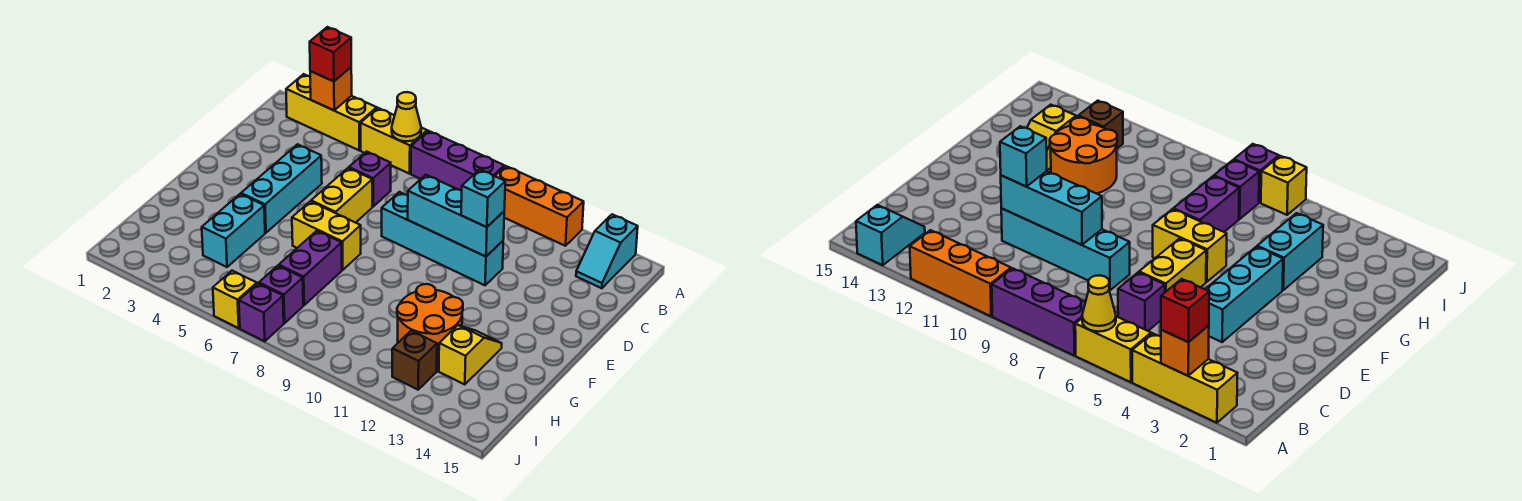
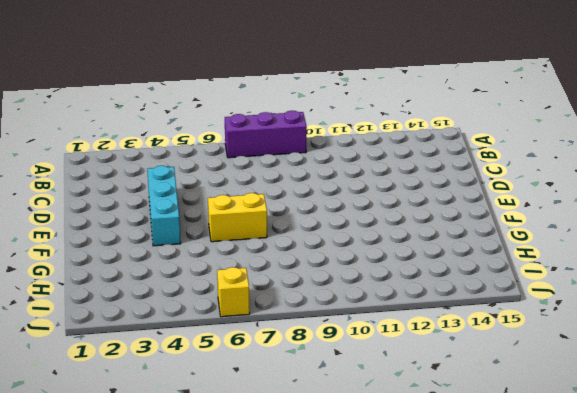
none -> yellow brick A2:A4 level 1
none -> yellow brick A5:A6 level 1
none -> orange brick A10:A12 level 1

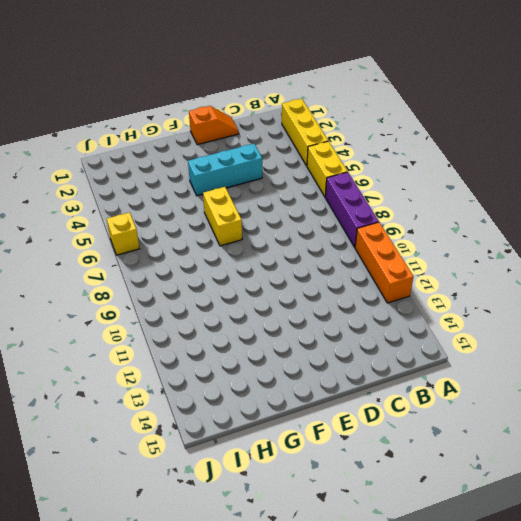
orange slope D1:E1 level 1 top E -> none
none -> cyan slope A14:B14 level 1 top A
none -> purple brick C6 level 1
none -> yellow brick D6:E6 level 1

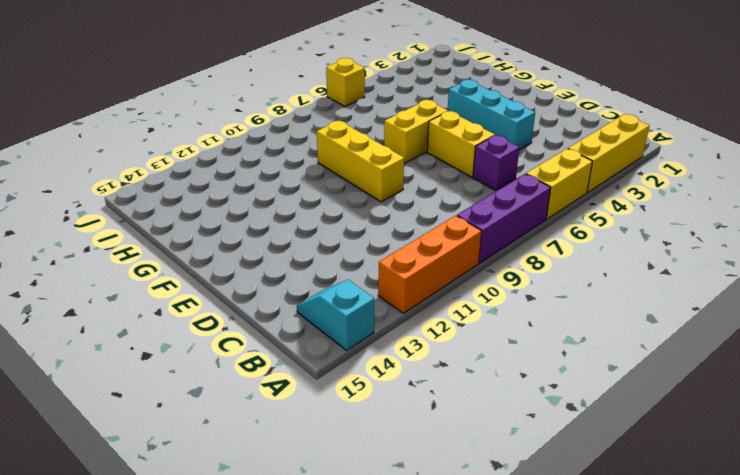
yellow brick E9:G9 level 1 -> none
none -> cyan brick D8:D11 level 1
none -> cyan brick G4:H4 level 1
none -> purple brick G7:H7 level 1

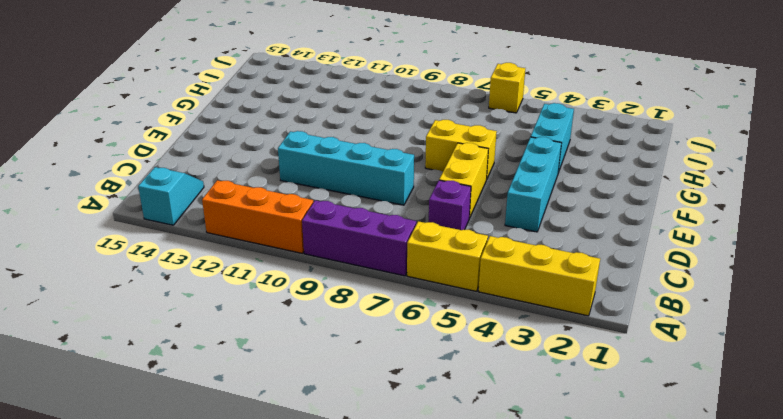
none -> purple brick G7:H7 level 1
none -> orange round brick G11:H12 level 1
none -> yellow slope G13:H13 level 1 top H

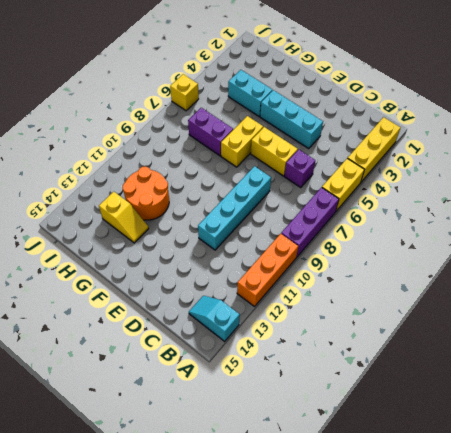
none -> purple brick I7 level 1
none -> brown brick I12 level 1
none -> purple brick J7 level 1

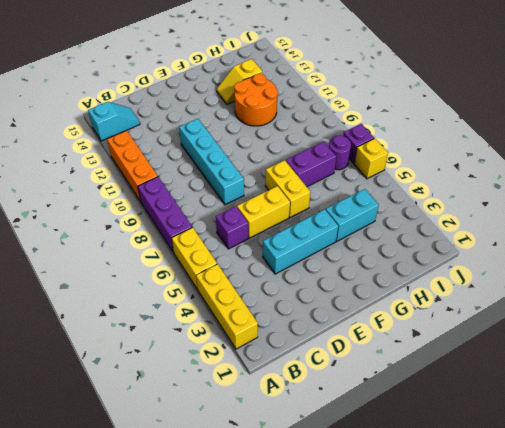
purple round brick I7 level 1 -> purple brick I7 level 1
none -> brown brick I12 level 1
none -> orange brick A3 level 2
none -> yellow cone A6 level 2

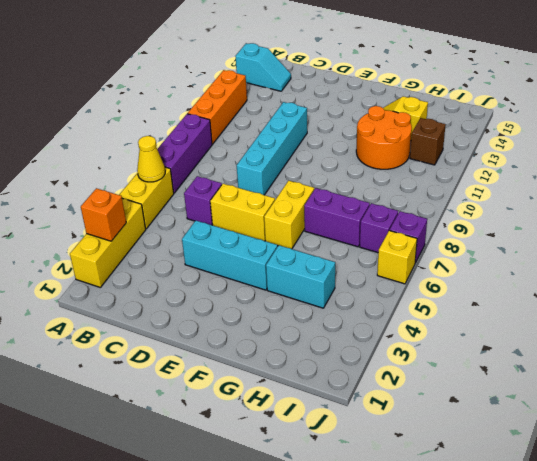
none -> cyan brick D9:D11 level 2
none -> red brick A3 level 3
none -> cyan brick D11 level 3

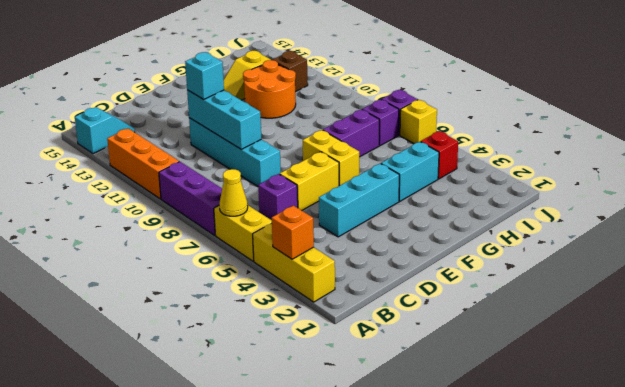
red brick I4 level 1 -> red brick A3 level 3

